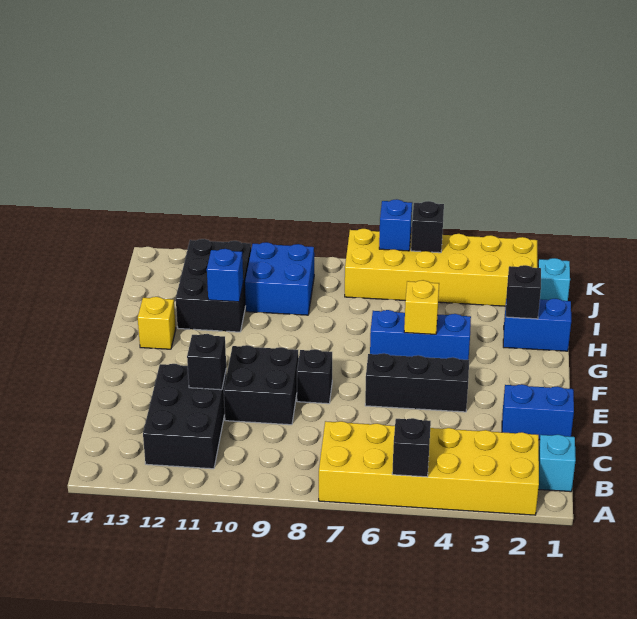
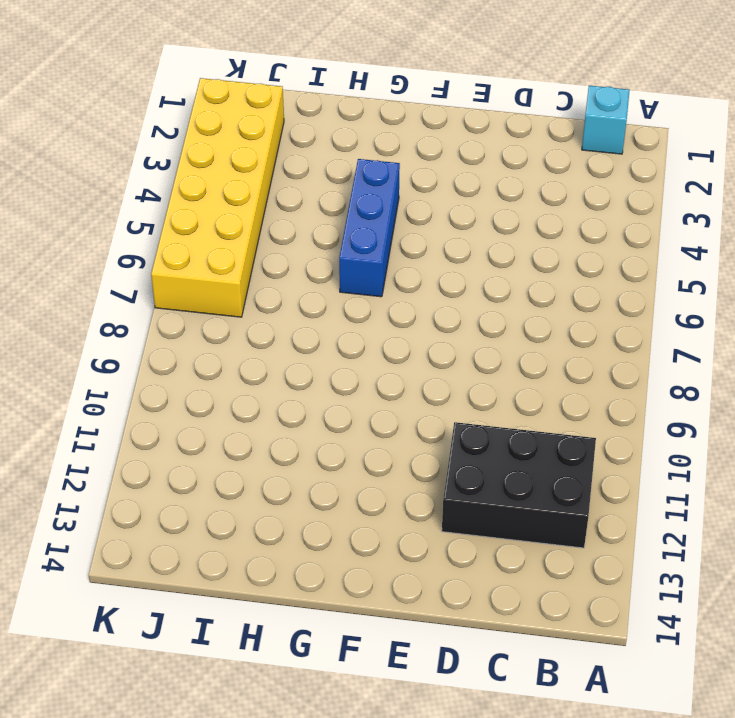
none -> yellow brick A2:B7 level 1
none -> blue brick D1:D2 level 1
none -> black brick D9:E10 level 1

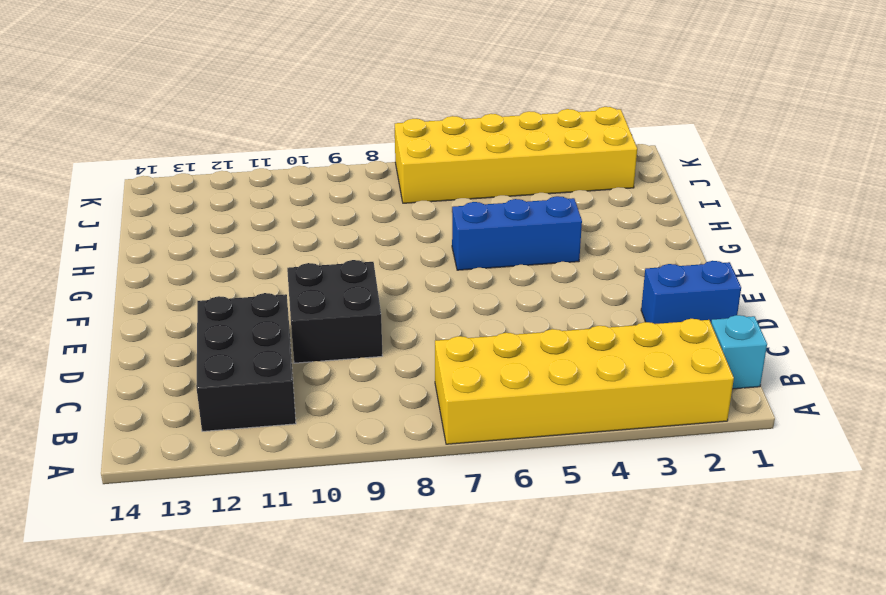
none -> black brick E4:E6 level 1
none -> black brick E8 level 1
none -> yellow brick G13 level 1

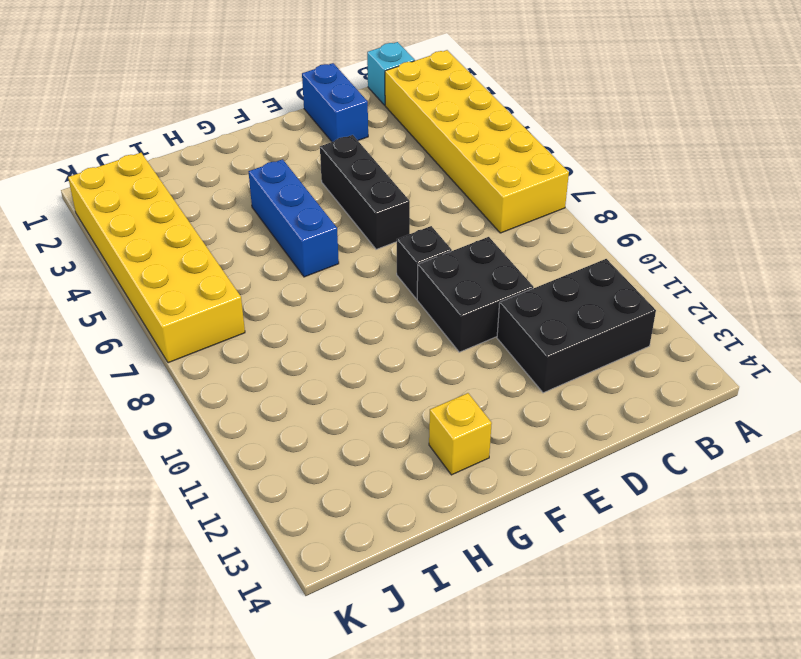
none -> blue brick H1:H2 level 1
none -> black brick H11:J12 level 1
none -> blue brick I9:J10 level 1

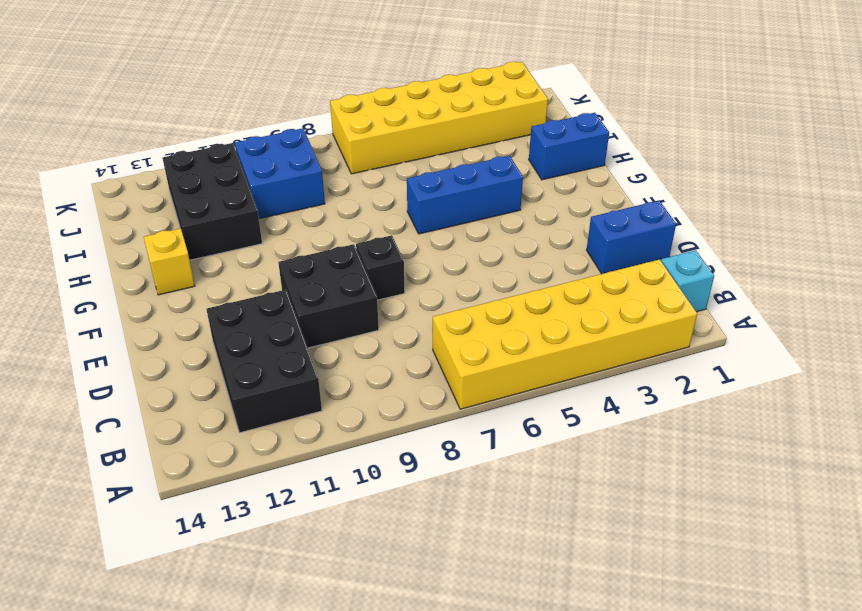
none -> black brick E4:E6 level 1
none -> cyan brick J1 level 1
none -> black brick A5 level 2

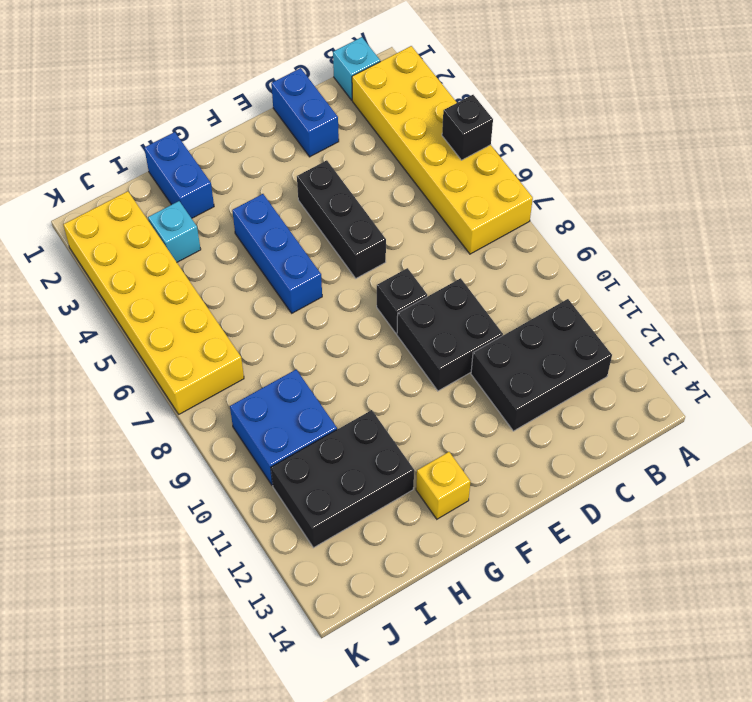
cyan brick I3 level 1 -> cyan brick J1 level 1
none -> black brick D11 level 2
none -> yellow brick G5 level 2
none -> black brick H2 level 2

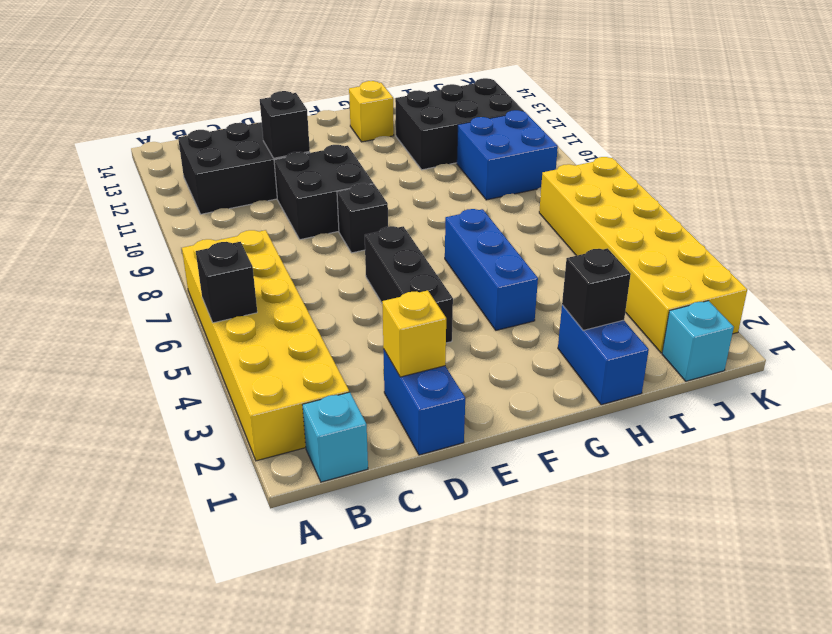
yellow brick D2 level 2 -> yellow brick G5 level 2
none -> blue brick H11 level 2
none -> black brick K5 level 2
none -> blue brick K6 level 2

